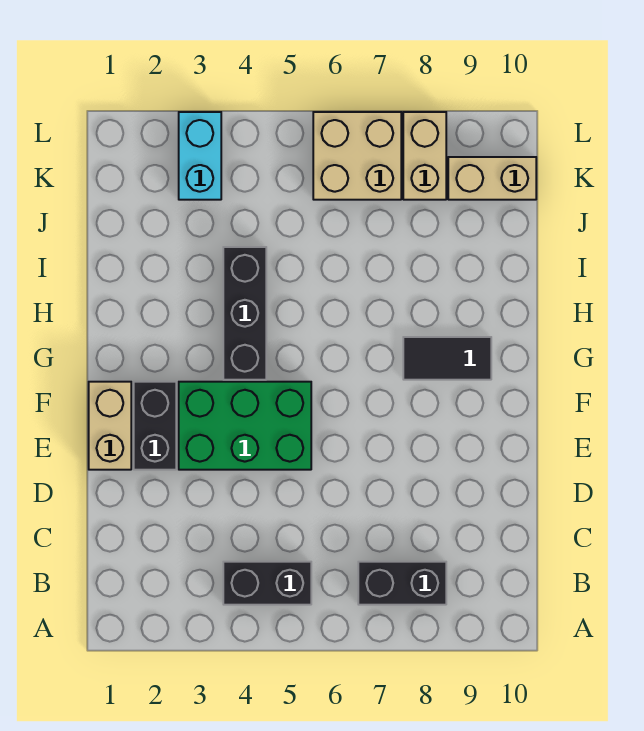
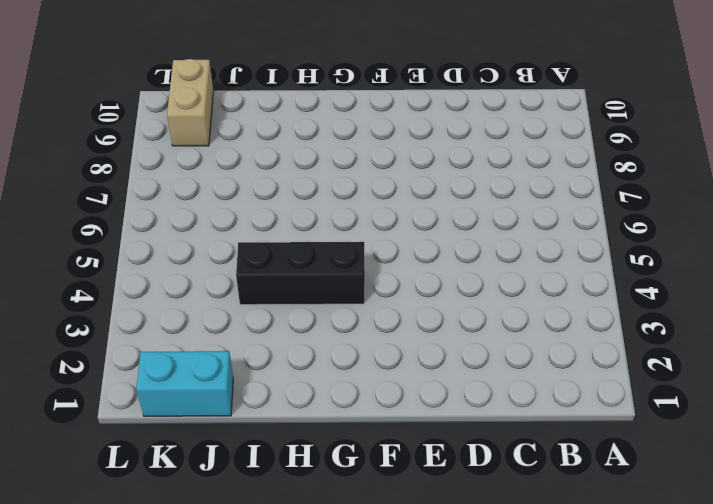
cyan brick J1:K1 level 1 -> cyan brick K3:L3 level 1
none -> black brick B4:B5 level 1
none -> black brick B7:B8 level 1

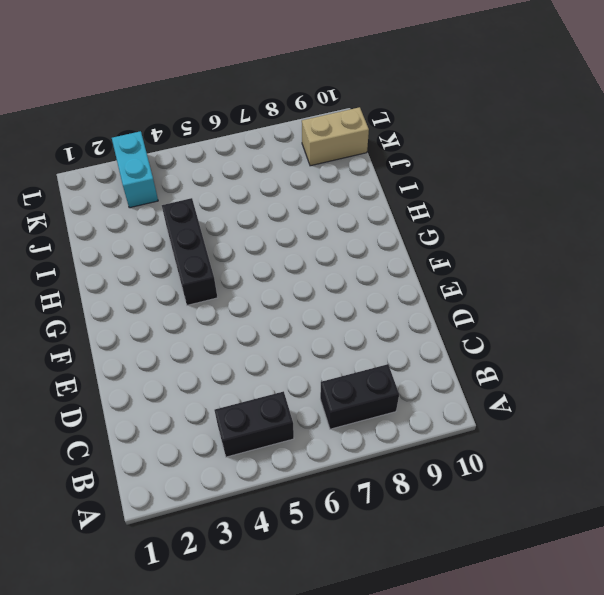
none -> tan brick E1:F1 level 1
none -> black brick E2:F2 level 1

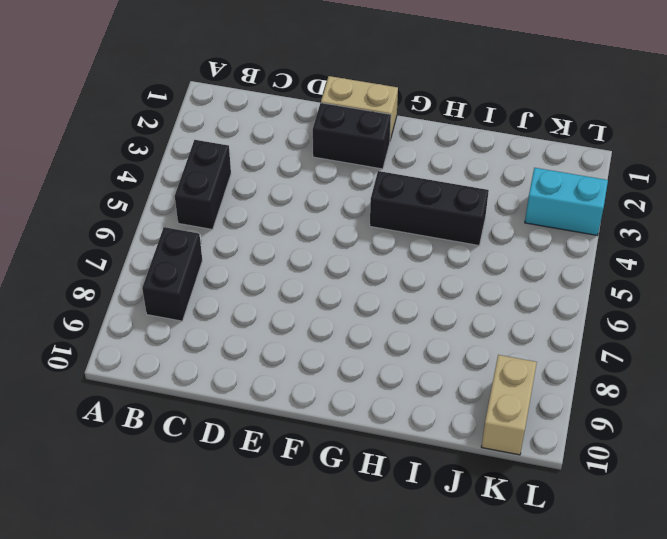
none -> green brick E3:F5 level 1
none -> black tile G8:G9 level 1

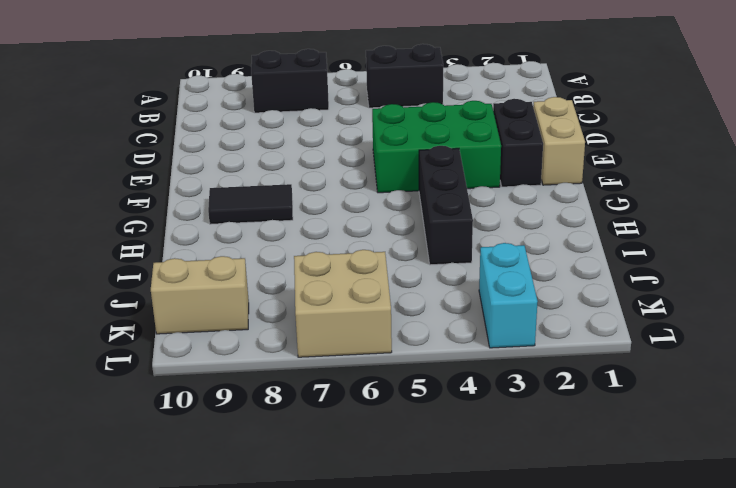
none -> tan brick K8:L8 level 1

